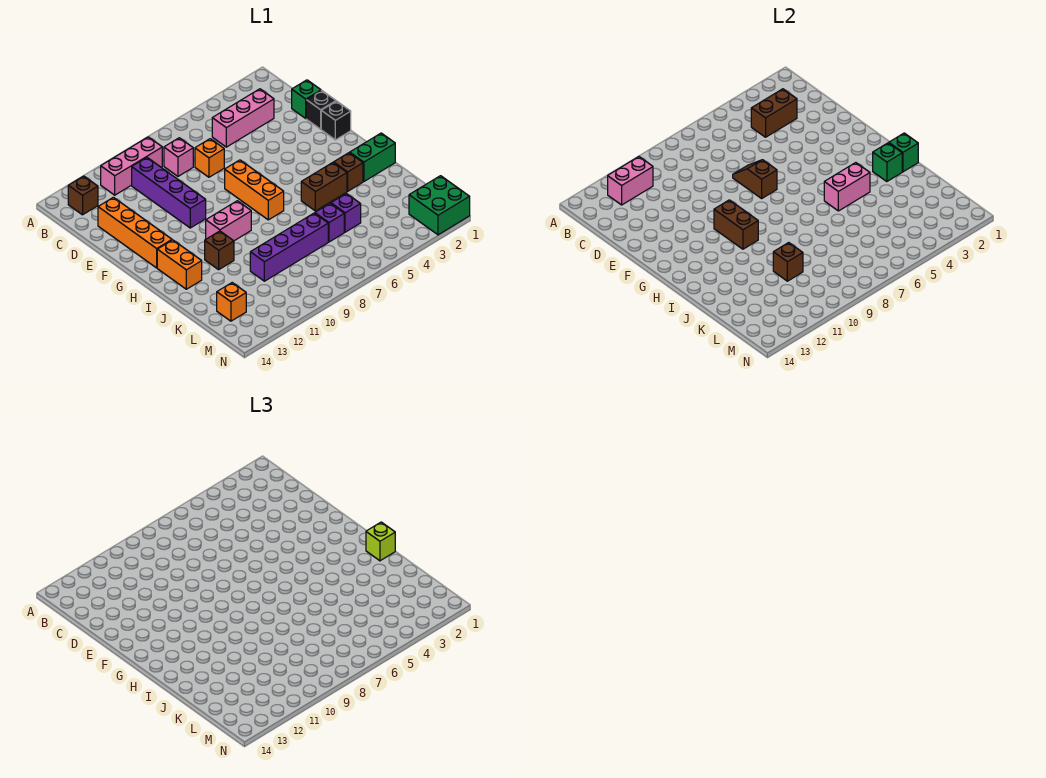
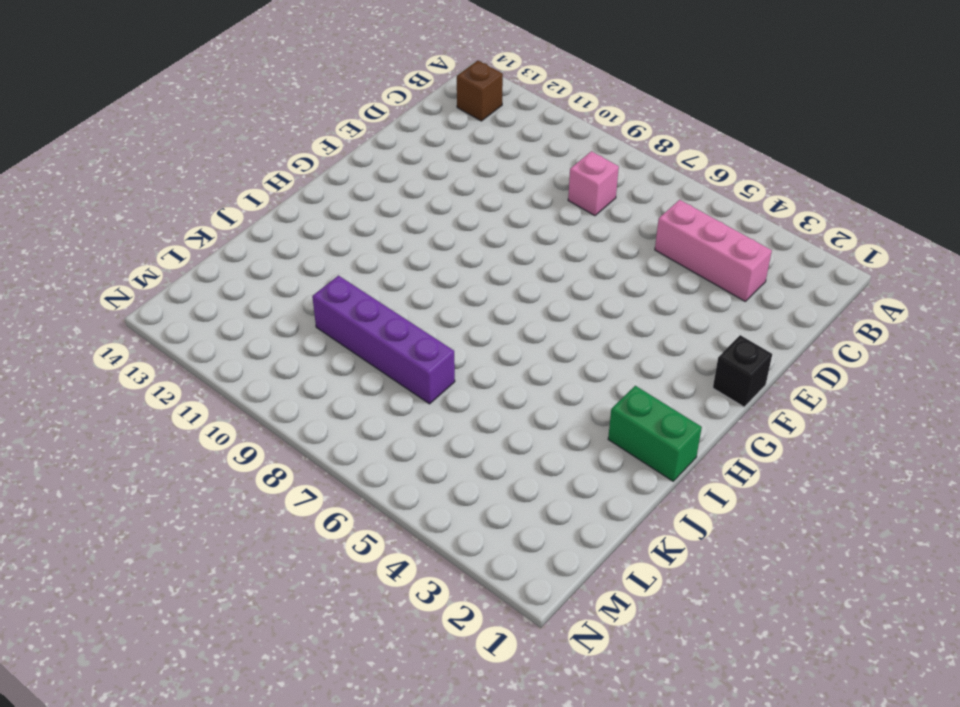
none -> pink brick B9:B11 level 1
none -> purple brick C10:F10 level 1
none -> green brick D1 level 1
none -> orange brick D7 level 1

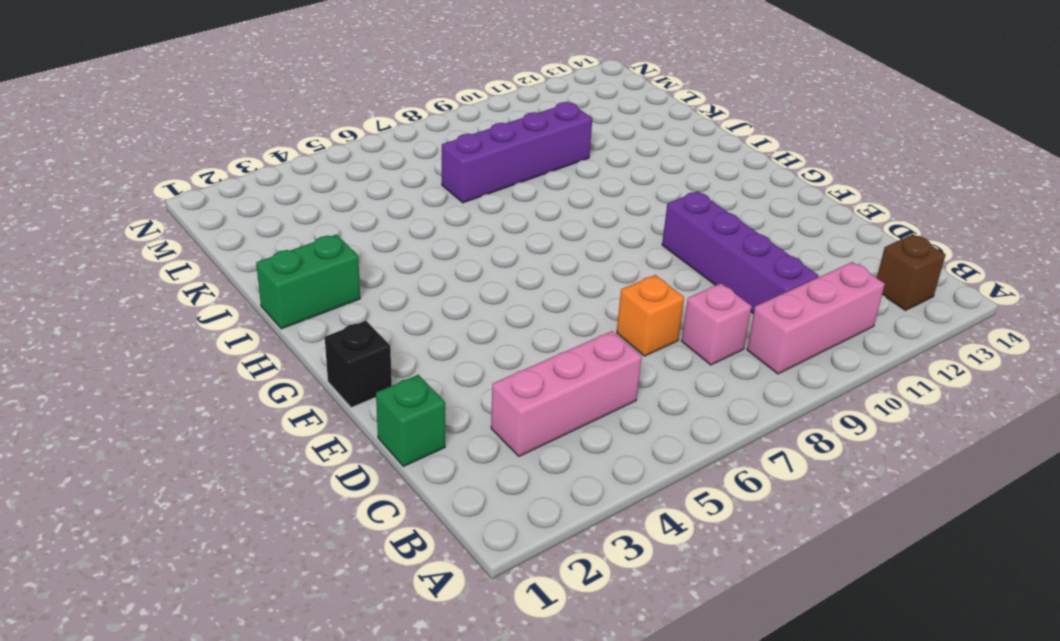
none -> orange brick D13:G13 level 1
none -> black brick E1 level 1
none -> orange brick F7:H7 level 1
none -> pink brick H9:H10 level 1

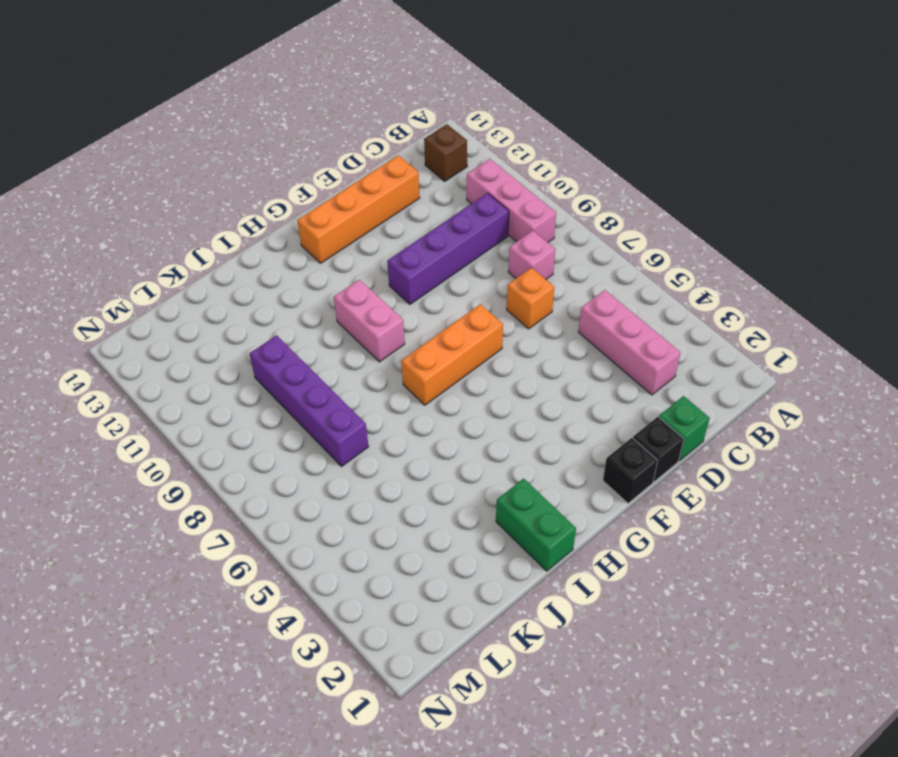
none -> orange brick H13:I13 level 1
none -> brown brick I3 level 1
none -> brown brick I4:I5 level 1
none -> brown brick I11 level 1

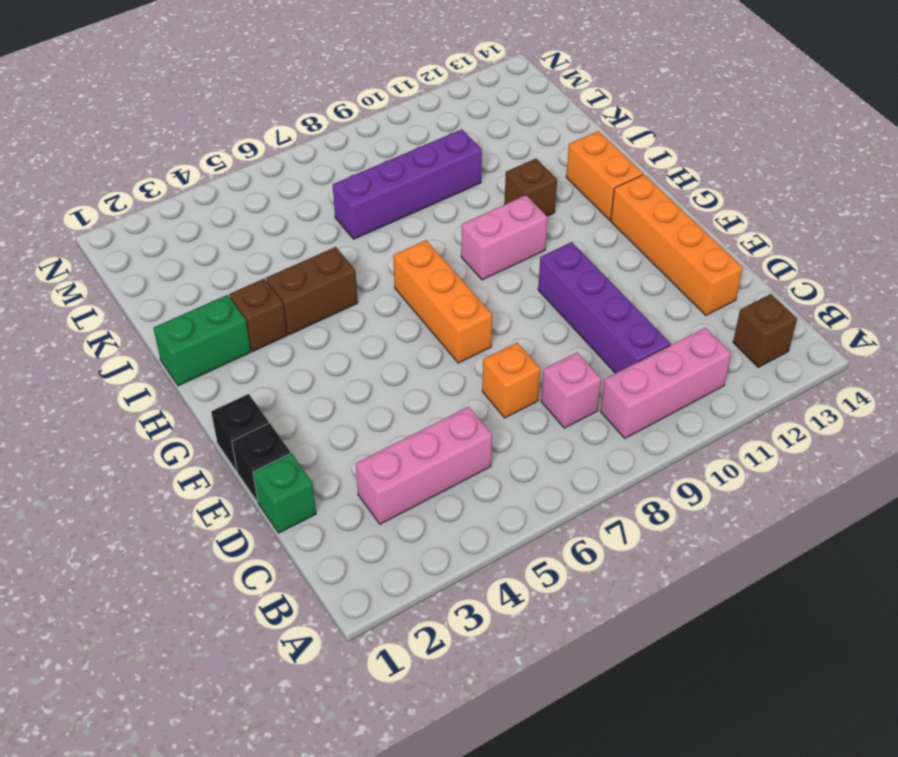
none -> purple brick K5 level 1
none -> purple brick K6 level 1
none -> orange brick L13 level 1
none -> green brick M1:N2 level 1

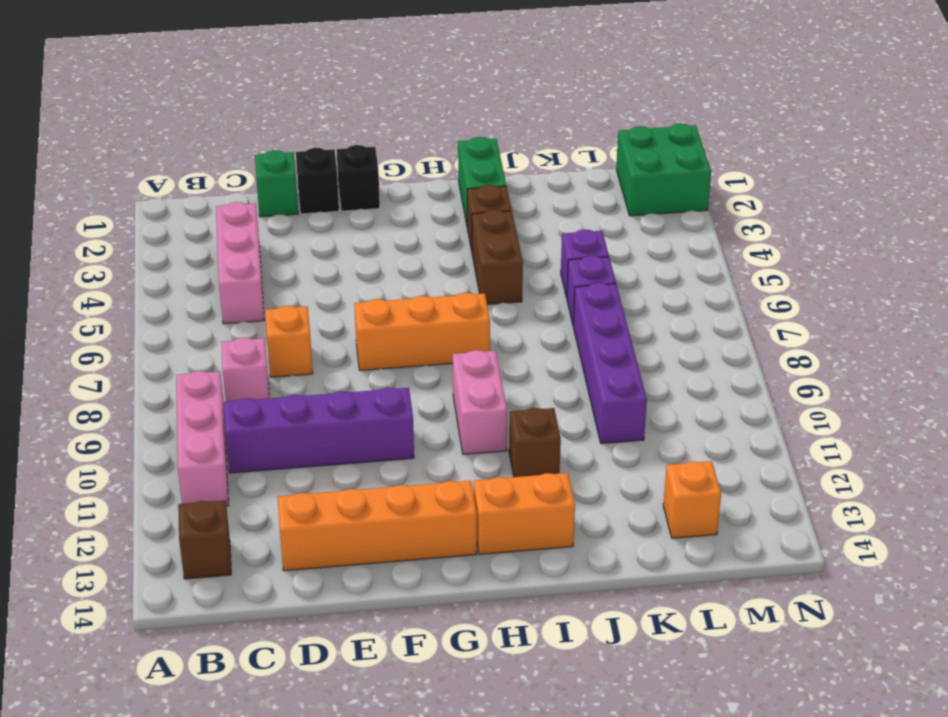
none -> pink brick B11:B12 level 2
none -> brown brick C3:C4 level 2
none -> brown slope E7:F7 level 2 top F
none -> brown brick G10:H10 level 2

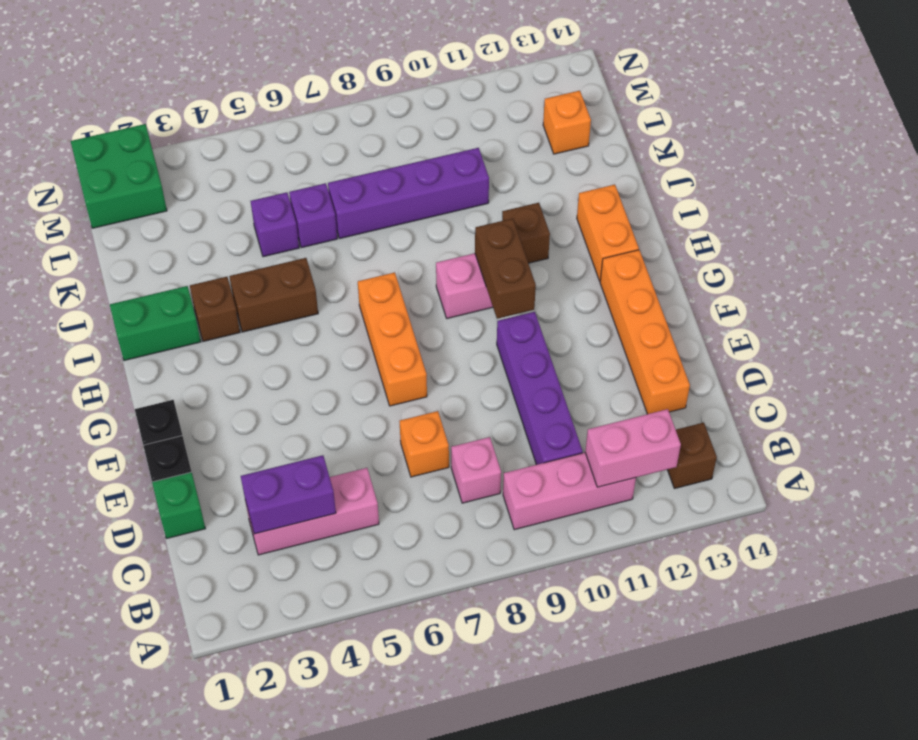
purple brick C3:C4 level 2 -> brown brick C3:C4 level 2
none -> brown slope E7:F7 level 2 top F
none -> green brick I1 level 2
none -> green brick I2 level 2
none -> pink brick I4:I5 level 2

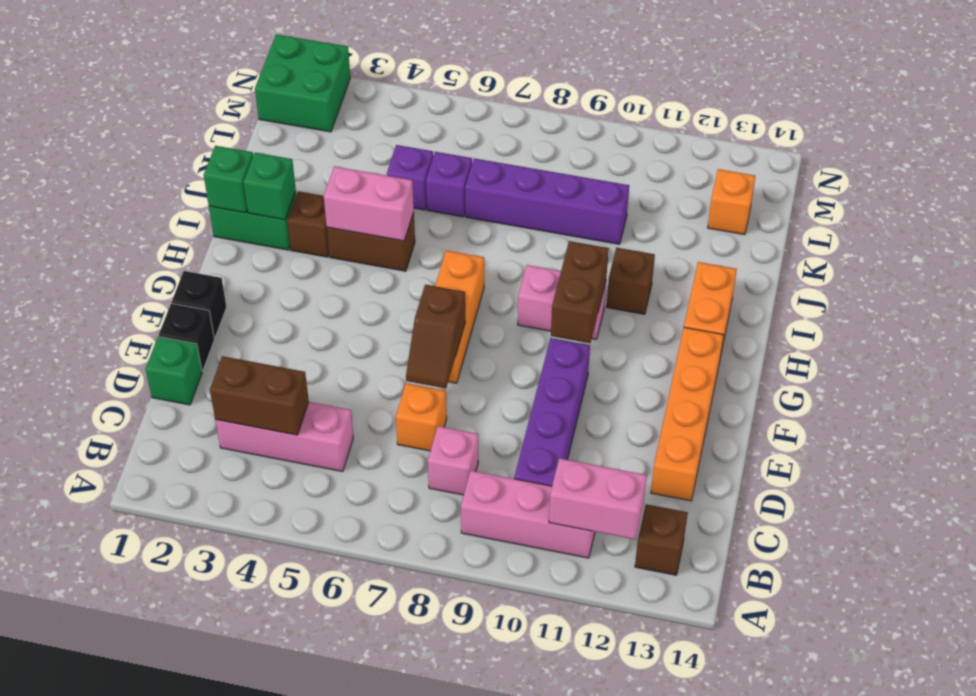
none -> brown brick K10 level 2
none -> lime brick I1 level 3

